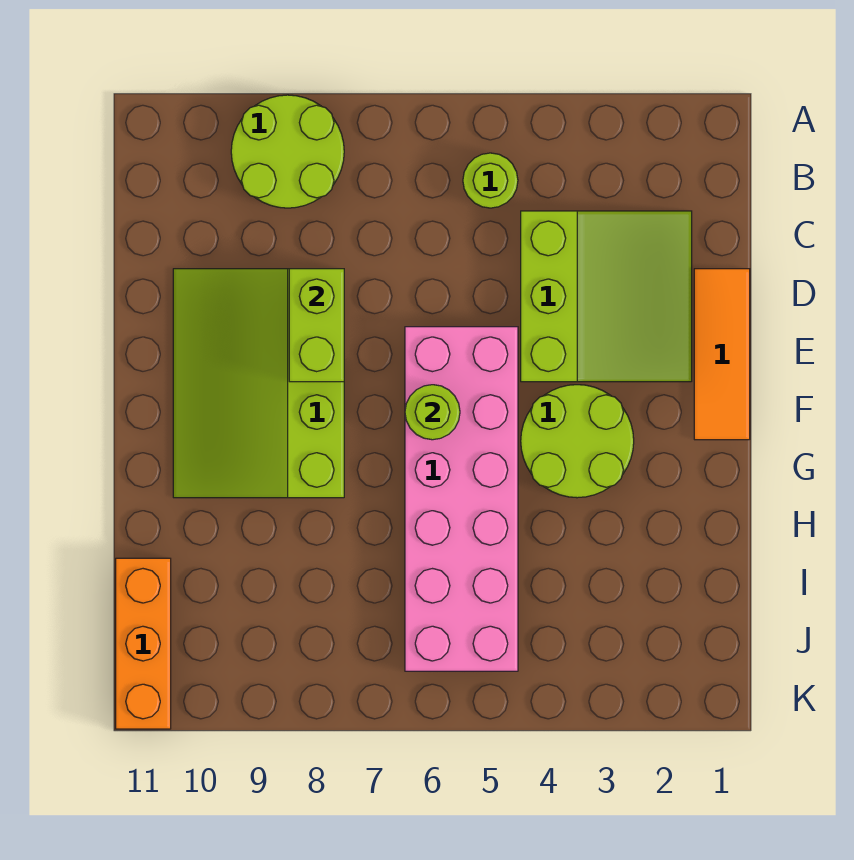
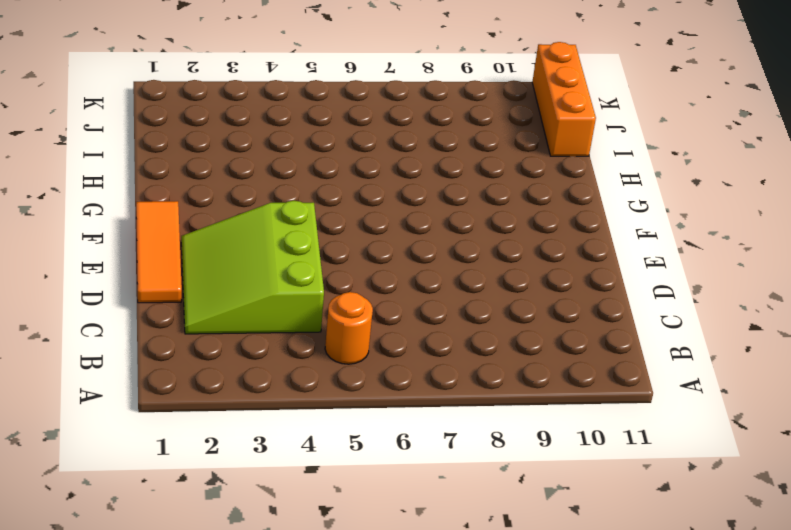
orange round brick B5 level 1 -> lime round brick B5 level 1
none -> lime round brick A8:B9 level 1
none -> lime slope D8:G10 level 1 top 8

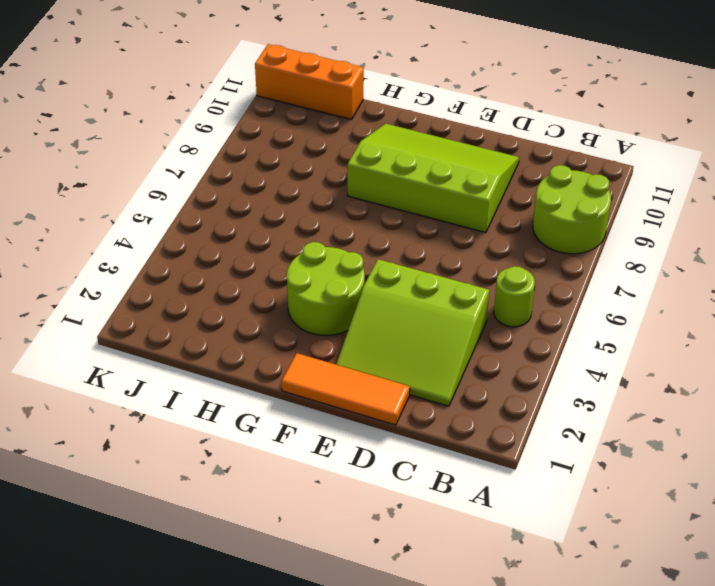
none -> pink brick E5:J6 level 1
none -> lime brick D8:E8 level 2

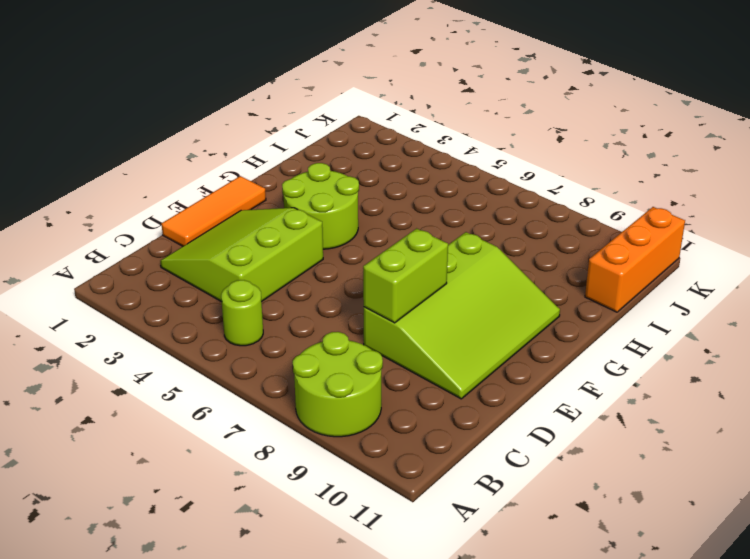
none -> pink brick E5:J6 level 1
none -> lime round brick F6 level 2

